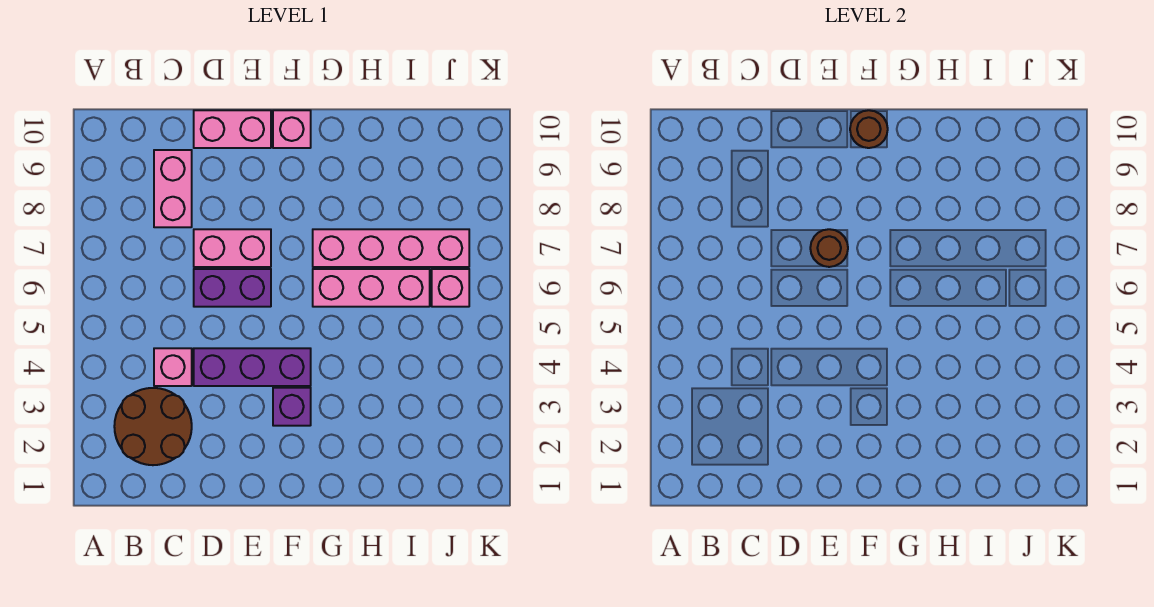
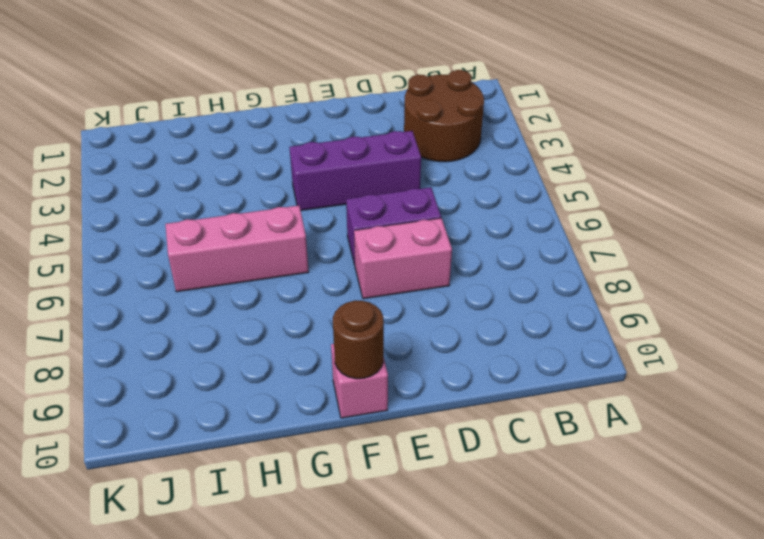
none -> pink brick C4 level 1
none -> pink brick C8:C9 level 1
none -> pink brick D10:E10 level 1

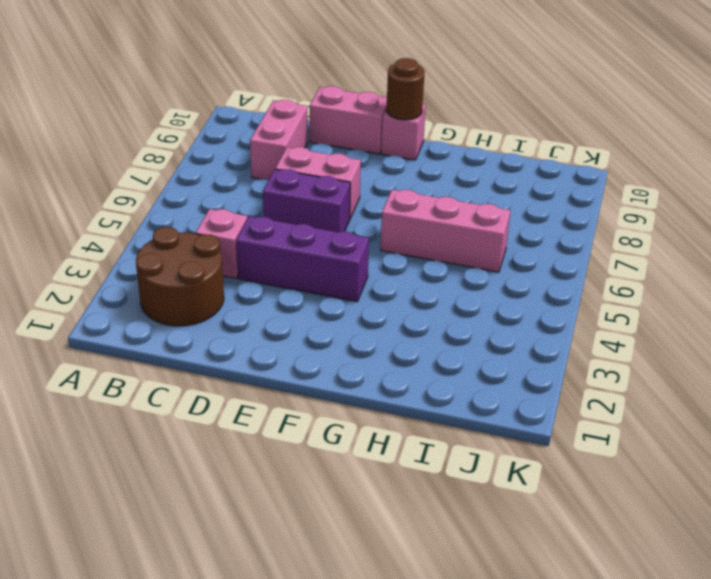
none -> purple brick F3 level 1
none -> pink brick G7:J7 level 1
none -> pink brick J6 level 1

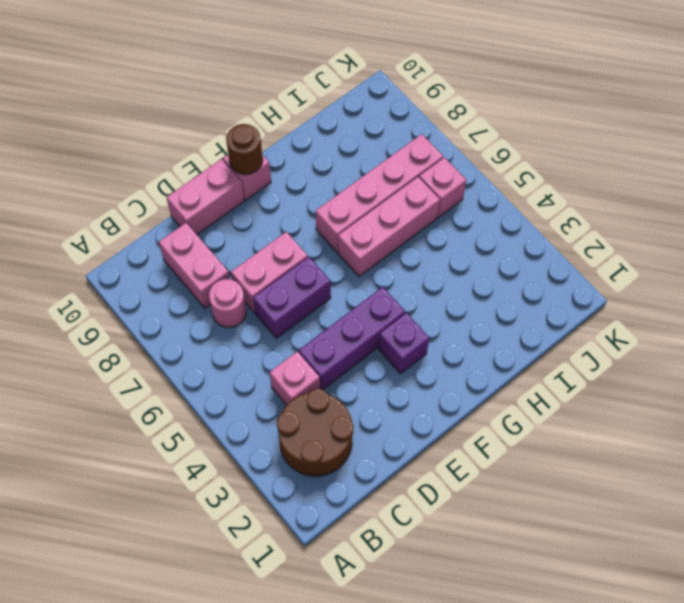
pink round brick C7 level 1 -> none
none -> brown round brick E7 level 2

